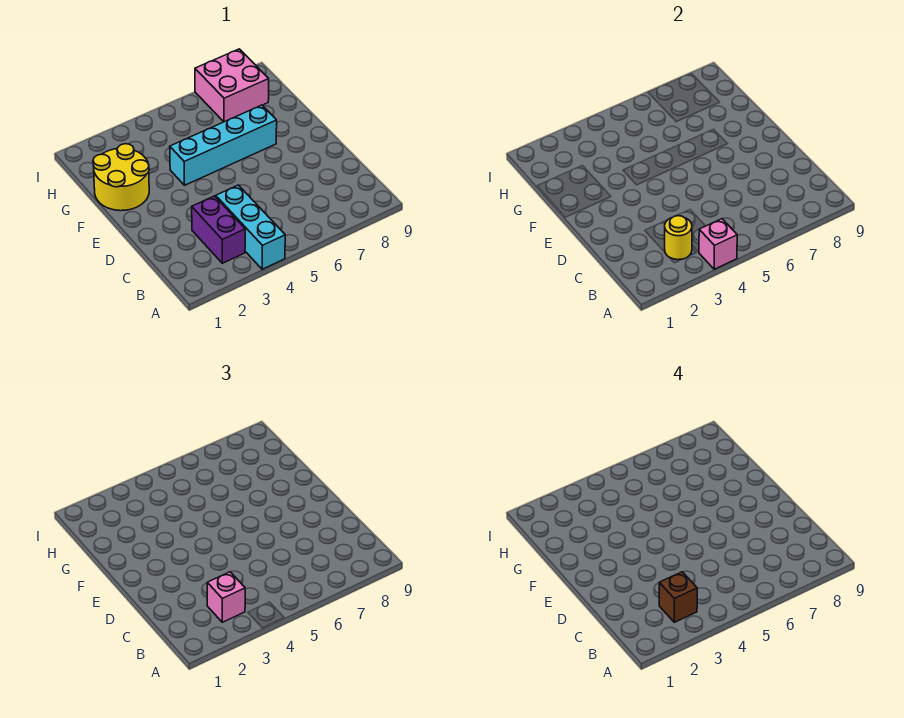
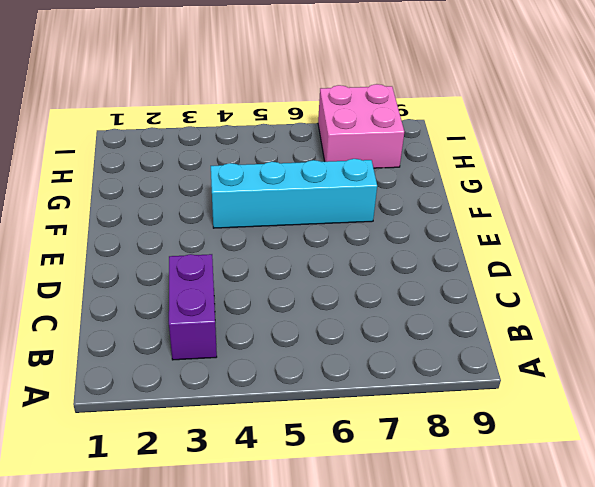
none -> cyan brick A4:C4 level 1
none -> yellow round brick F1:G2 level 1

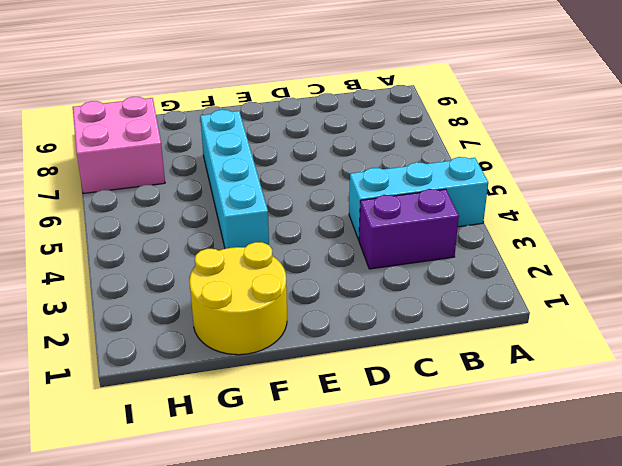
none -> pink brick A4 level 2
none -> yellow round brick B3 level 2

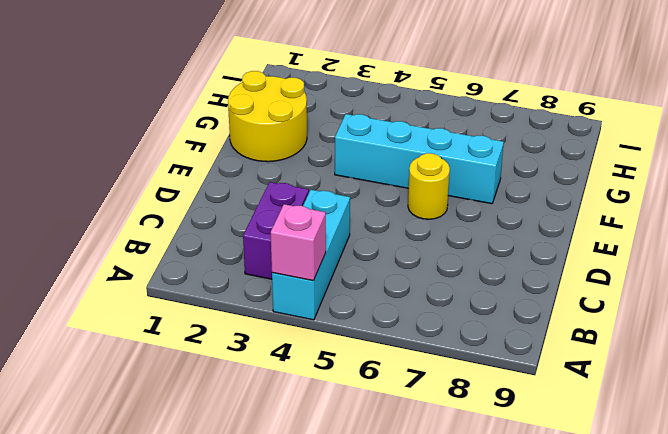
yellow round brick E6 level 1 -> yellow round brick B3 level 2
none -> pink brick H7:I8 level 1
none -> pink brick B3 level 3

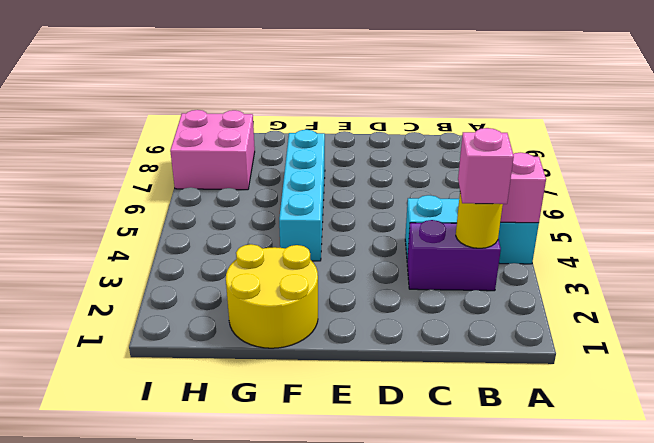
none -> brown brick B3 level 4

